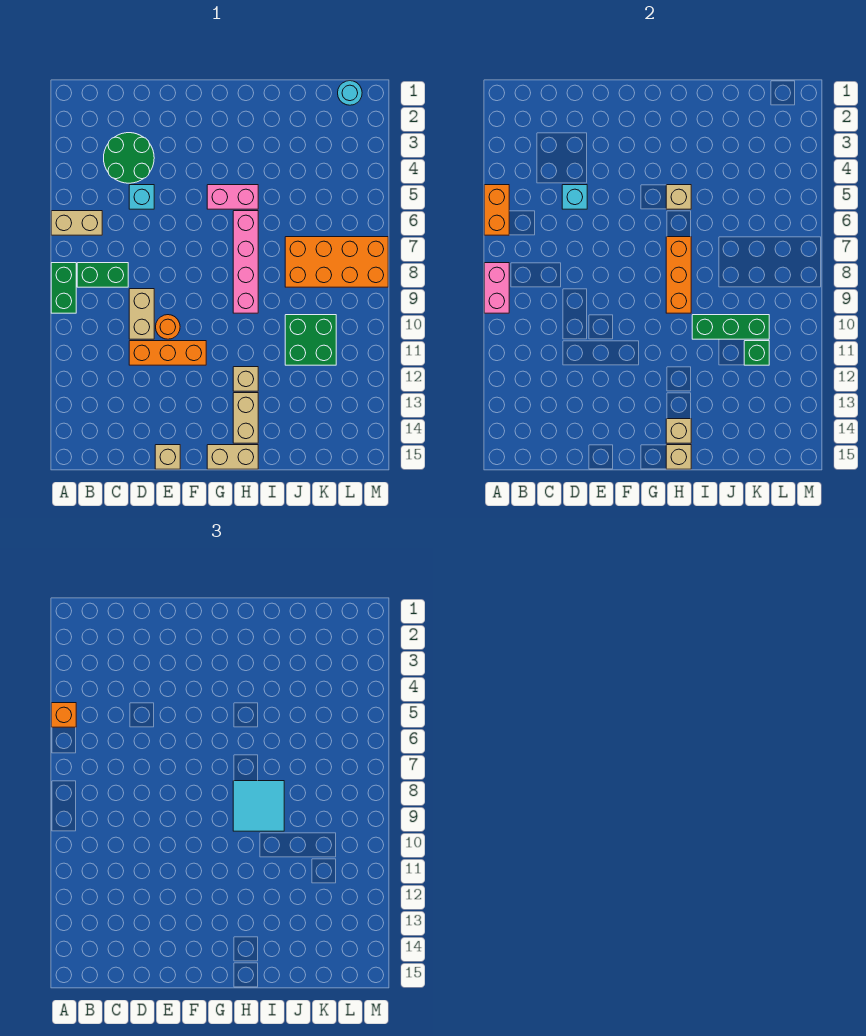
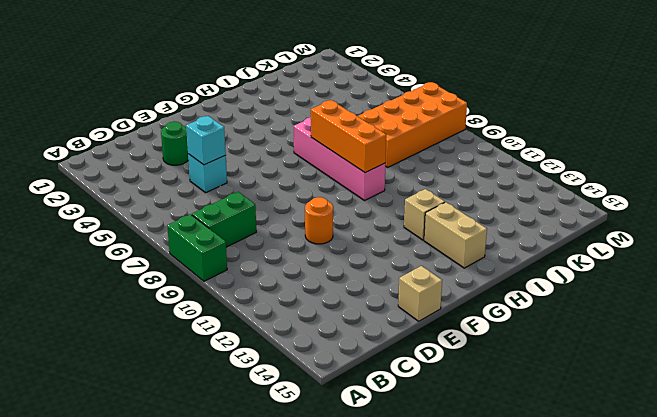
green round brick D3 level 1 -> green round brick C3:D4 level 1
none -> tan brick A6:B6 level 1
none -> tan brick D9:D10 level 1
none -> orange brick D11:F11 level 1

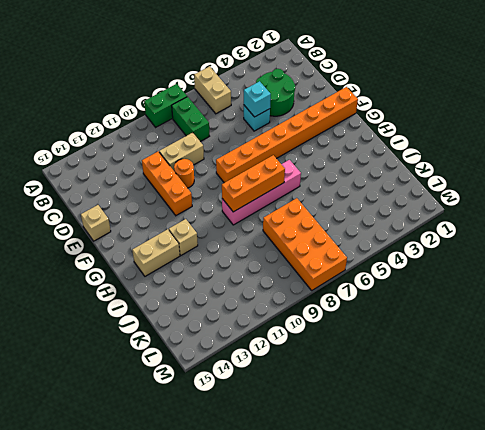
orange brick F1:F8 level 1 -> none
none -> pink brick G5:H5 level 1
none -> tan brick G15:H15 level 1
none -> green brick J10:K11 level 1

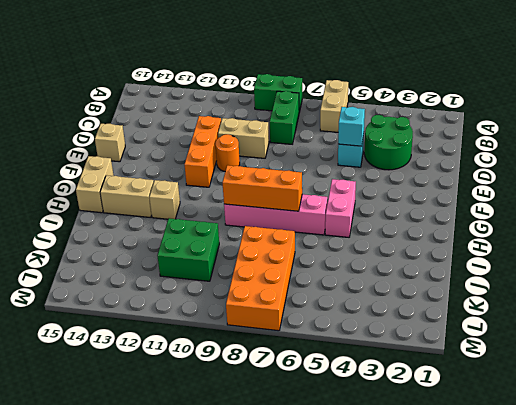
none -> cyan round brick L1 level 1
none -> orange brick A5:A6 level 2
none -> pink brick A8:A9 level 2

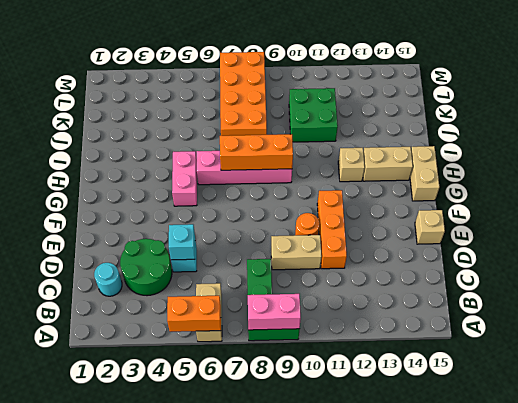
cyan round brick C2 level 1 -> cyan round brick L1 level 1
none -> tan brick H5 level 2
none -> tan brick H14 level 2
none -> tan brick H15 level 2

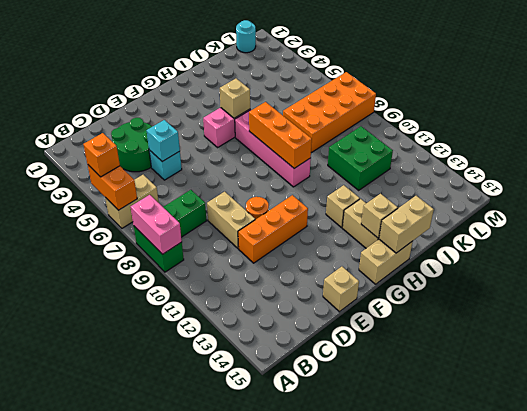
tan brick H15:I15 level 2 -> tan brick H15 level 2
none -> green brick I10:K10 level 2
none -> green brick K11 level 2
none -> cyan tile H8:I9 level 3

